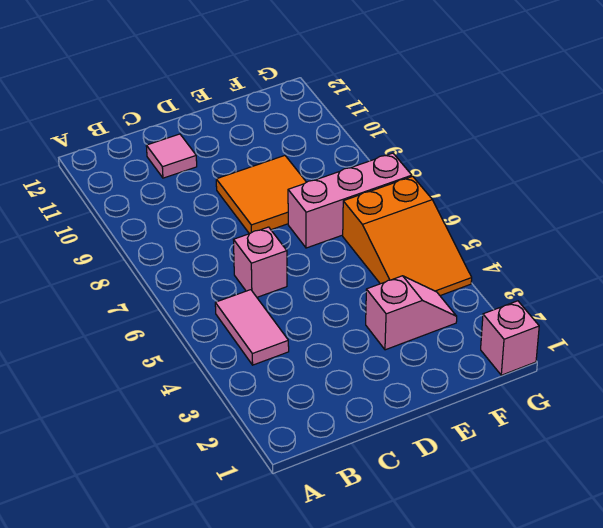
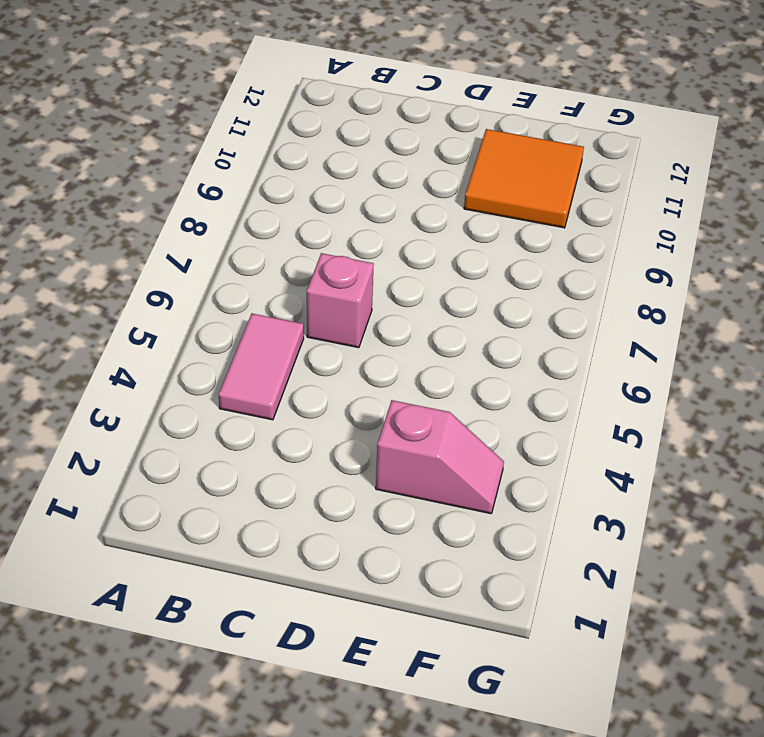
orange tile E10:F11 level 1 -> orange tile D8:E9 level 1
none -> pink tile C11 level 1
none -> pink brick E7:G7 level 1

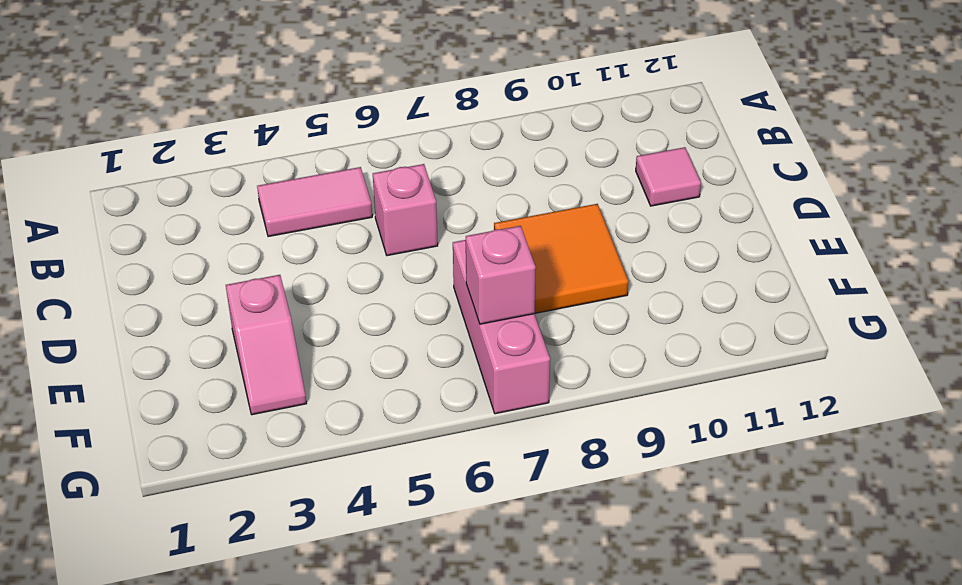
pink brick F7 level 2 -> pink brick G1 level 1
none -> orange slope F4:G6 level 1 top 6

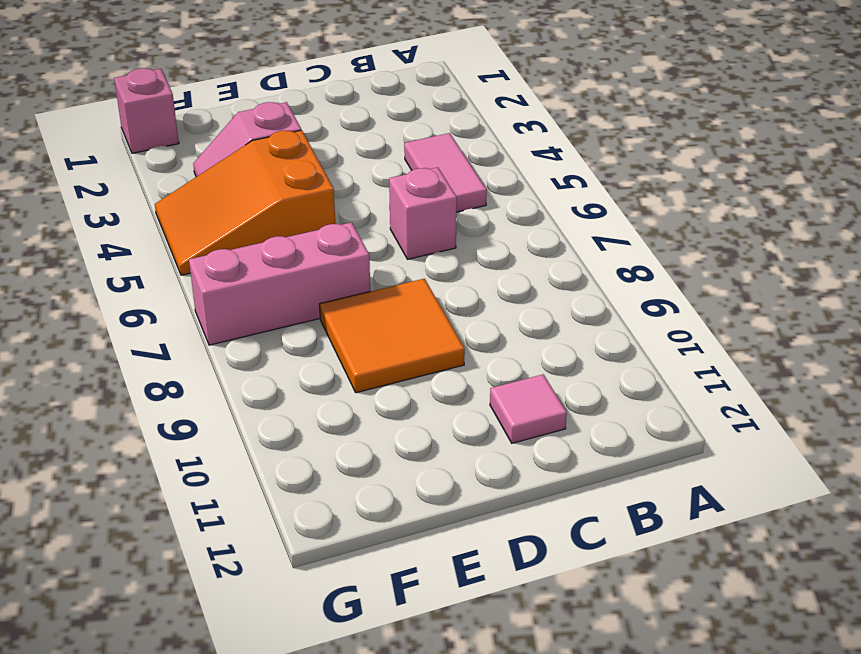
orange slope E4:G5 level 1 top E -> orange slope F4:G6 level 1 top 6

